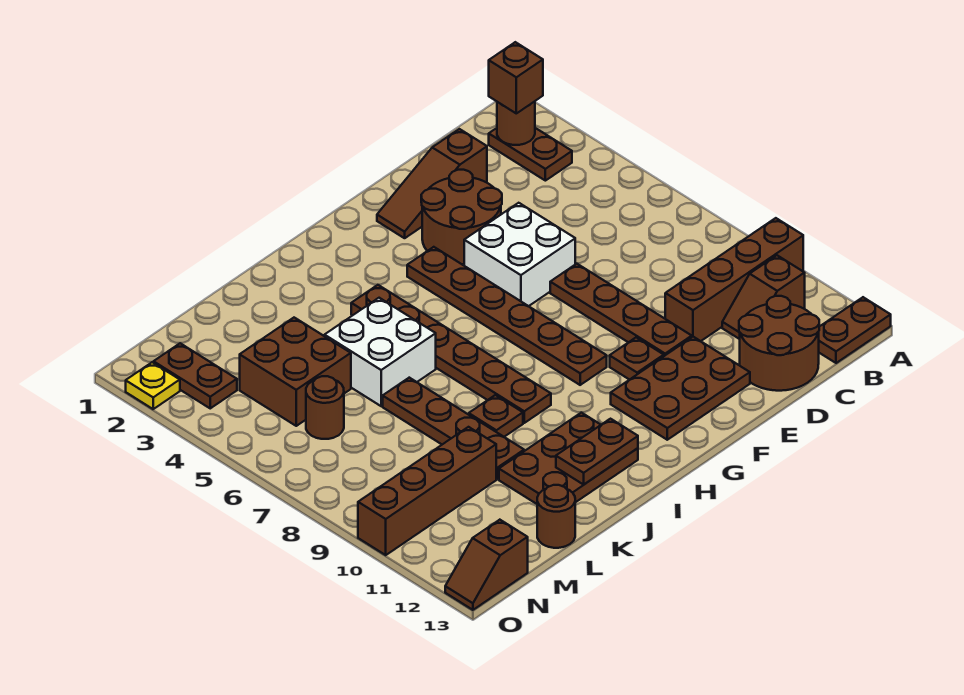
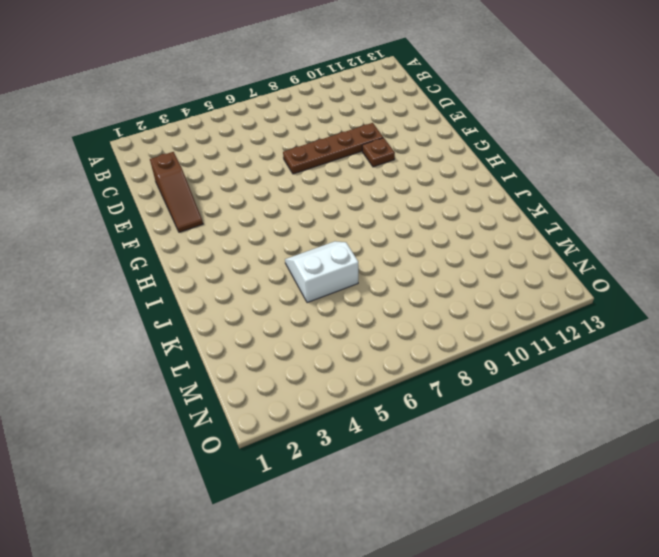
white slope J5:K6 level 1 top K -> white brick J5:K6 level 1
none -> brown brick A10:D10 level 1
none -> brown plate A13:B13 level 1
none -> brown plate B2:B3 level 1

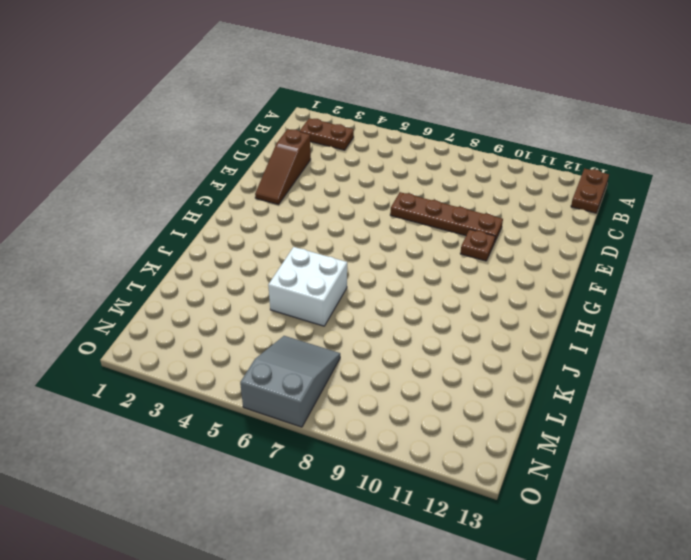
grey slope M6:O7 level 1 top O -> brown round brick M6 level 1
none -> brown brick A10:D10 level 1
none -> brown slope B11:C11 level 1 top B
none -> brown round brick C12:D13 level 1

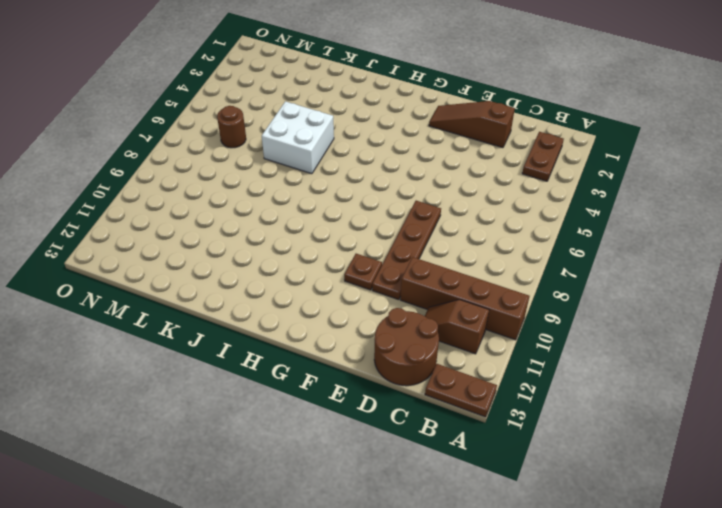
none -> brown round brick E3:F4 level 1
none -> white brick E5:F6 level 1
none -> brown plate E11:G12 level 1

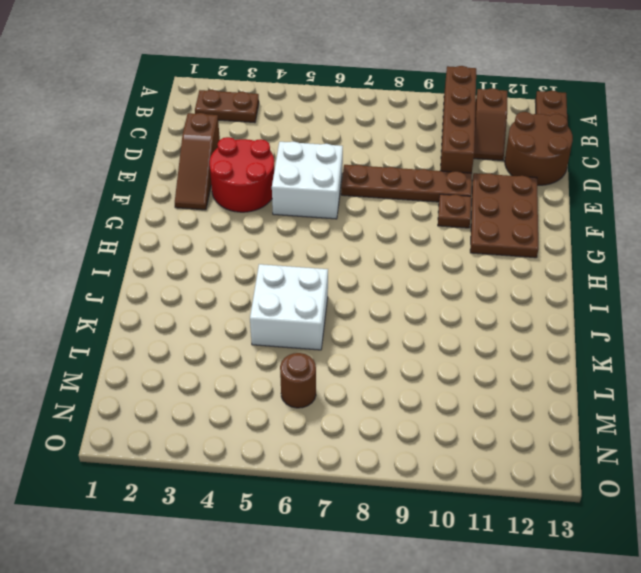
red round brick E3:F4 level 1 -> brown round brick E3:F4 level 1
none -> brown plate G4:G9 level 1
none -> brown plate I4:I9 level 1
none -> brown plate I11:K12 level 1

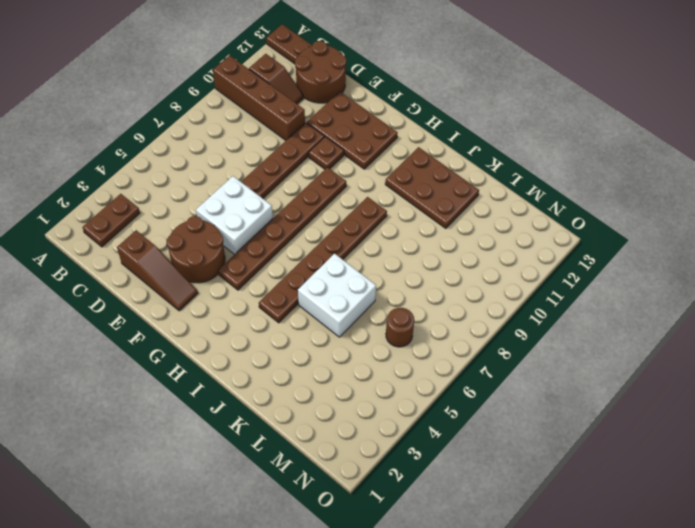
none -> brown plate J9 level 1
none -> brown plate K7:K10 level 1
none -> brown brick L4:M5 level 1

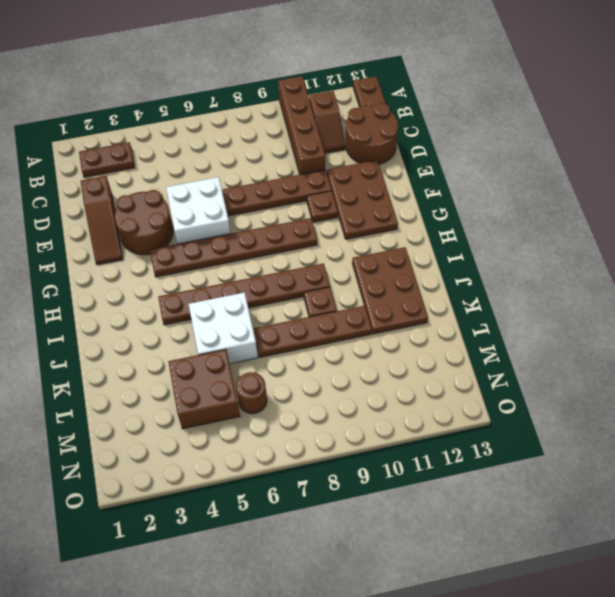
none -> brown brick L10:O10 level 1
none -> brown round brick L13 level 1
none -> brown plate N2:N3 level 1

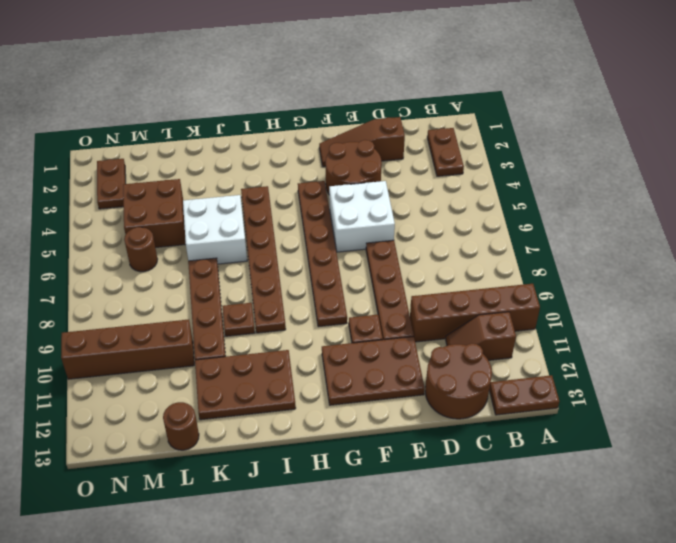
none -> brown slope N13:O13 level 1 top N
none -> yellow plate O2 level 1
none -> brown round brick B2 level 2

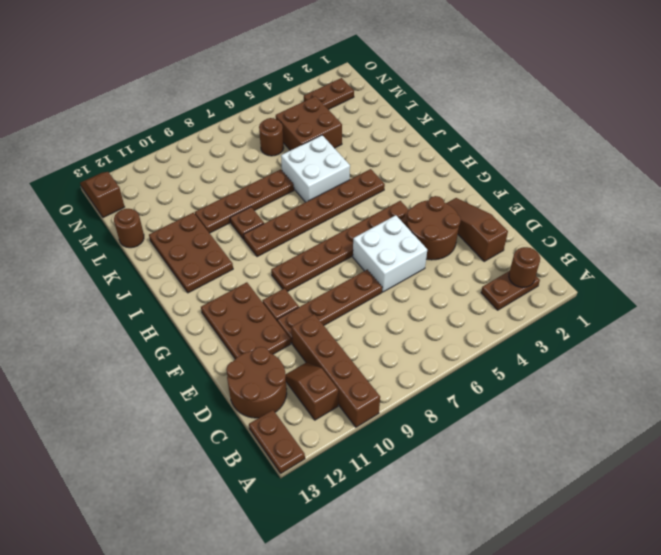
none -> brown brick L10:O10 level 1
none -> yellow plate O2 level 1
none -> brown plate I12:J12 level 2

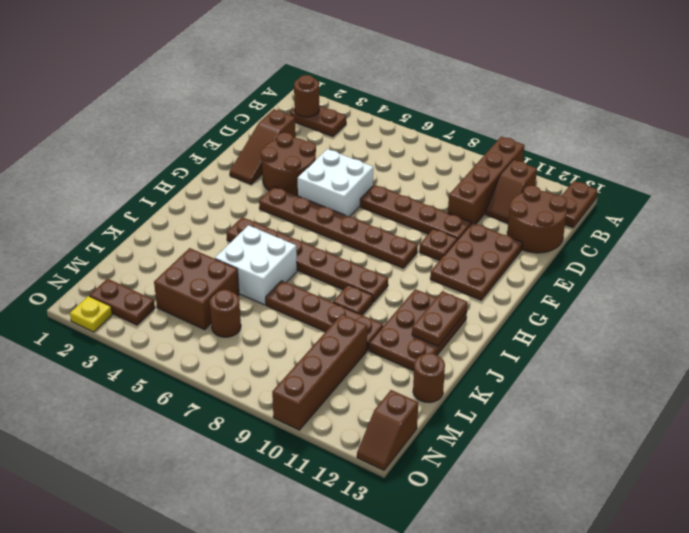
none -> brown brick B2 level 3

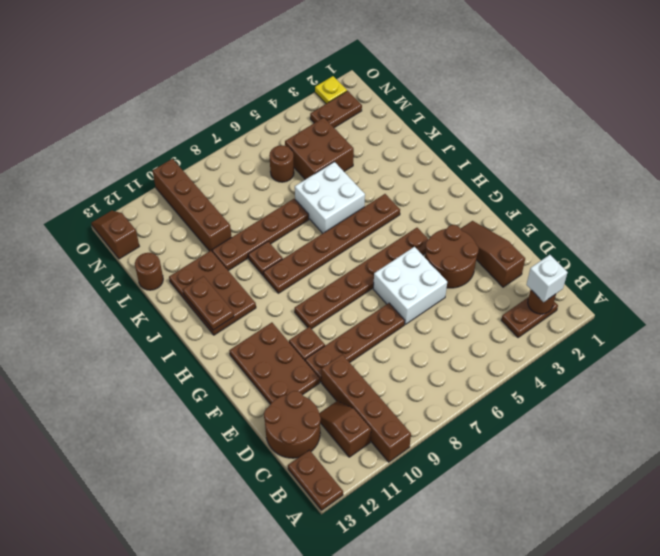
white brick B2 level 3 -> brown brick B2 level 3

